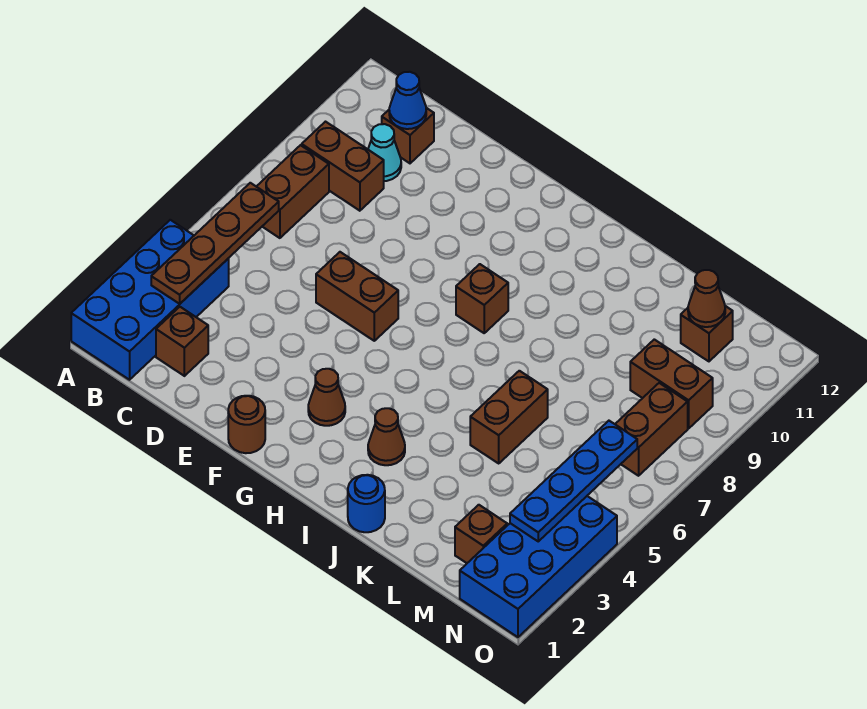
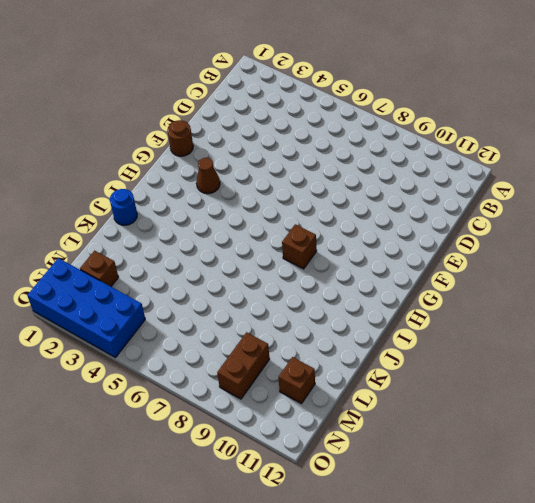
none -> blue brick A1:B4 level 1
none -> brown brick B7:B8 level 1
none -> brown brick B9:C9 level 1

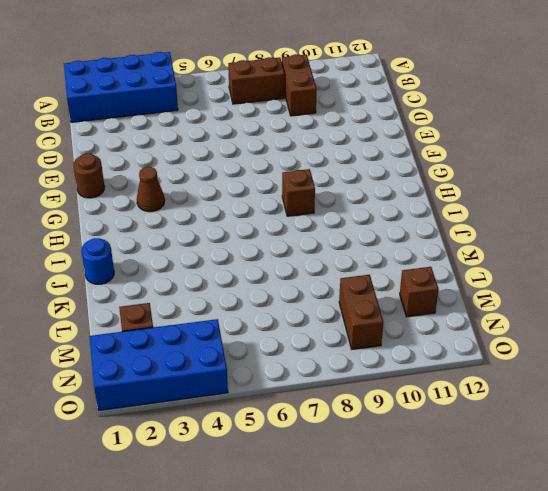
none -> brown brick C2 level 1
none -> cyan cone C10 level 1
none -> brown brick C11 level 1

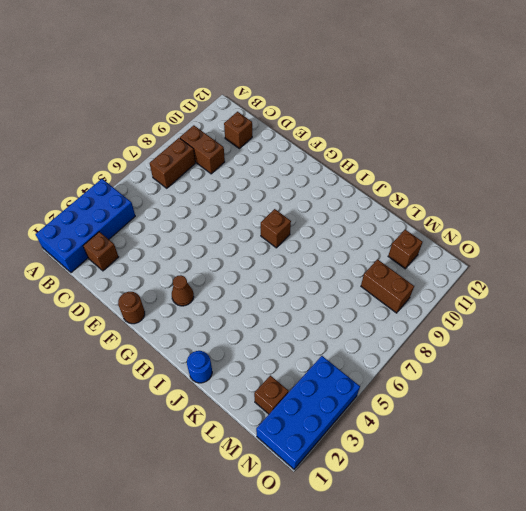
none -> cyan cone C10 level 1
none -> brown brick E6:F6 level 1
none -> brown cone I3 level 1

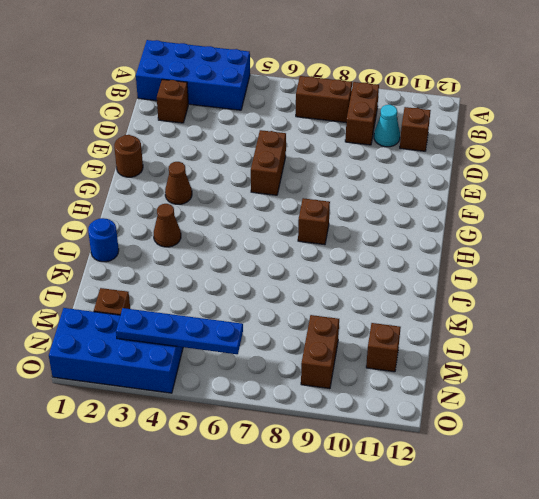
none -> brown brick K5:K6 level 1
none -> brown brick N7:N8 level 1
none -> brown plate B3:B6 level 2

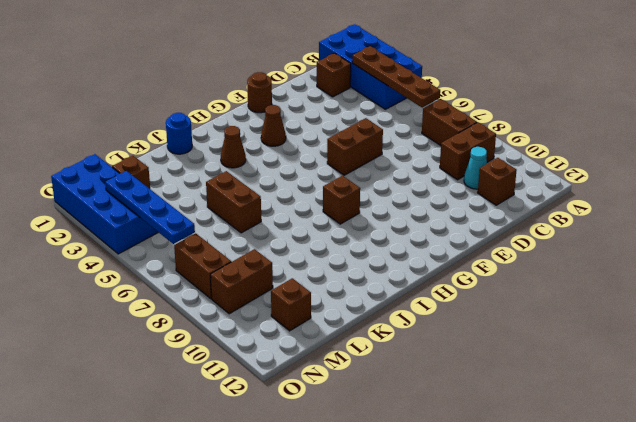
none -> blue cone C11 level 2
none -> brown cone M11 level 2

